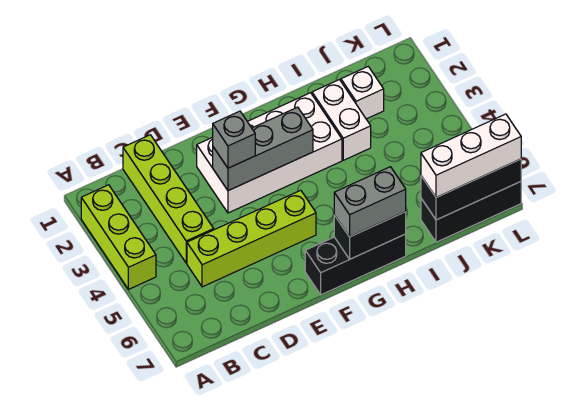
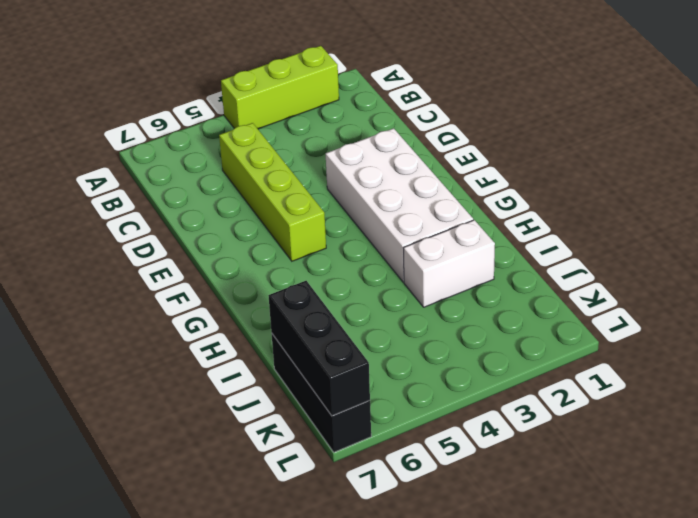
none -> lime brick C1:C4 level 1
none -> black brick F7:H7 level 1
none -> white brick J2 level 1

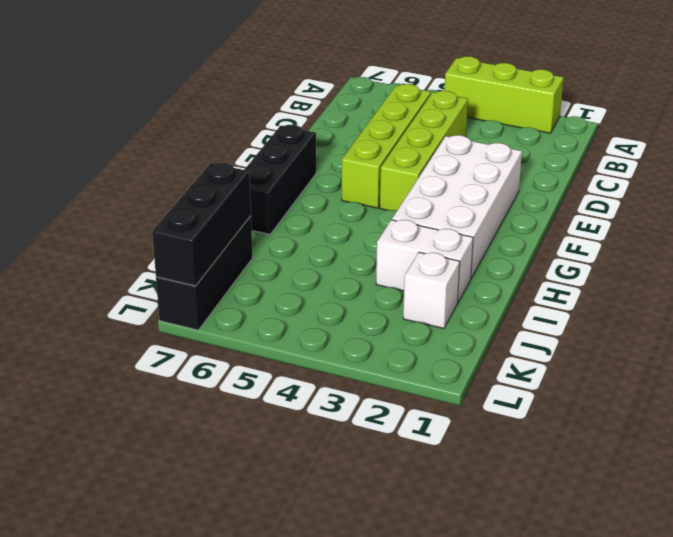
lime brick C4:F4 level 1 -> lime brick C1:C4 level 1
none -> grey brick E3:G3 level 2
none -> black brick G7:H7 level 2
none -> grey brick E3 level 3

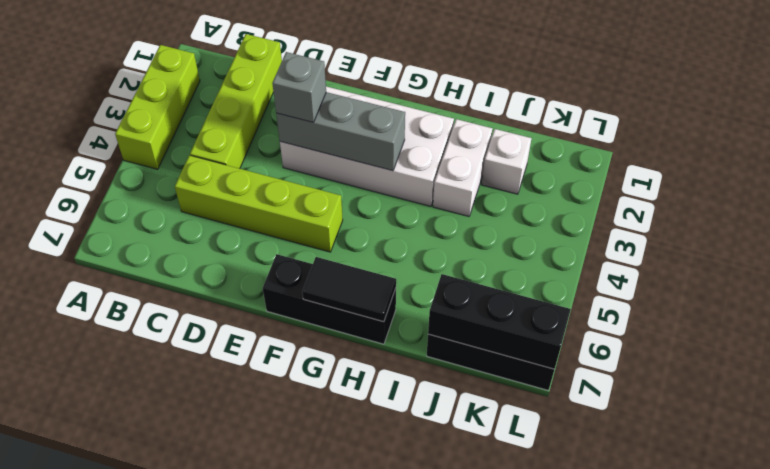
black tile G7:H7 level 2 -> black brick G7:H7 level 2
none -> grey brick G7:H7 level 3
none -> white brick J7:L7 level 3

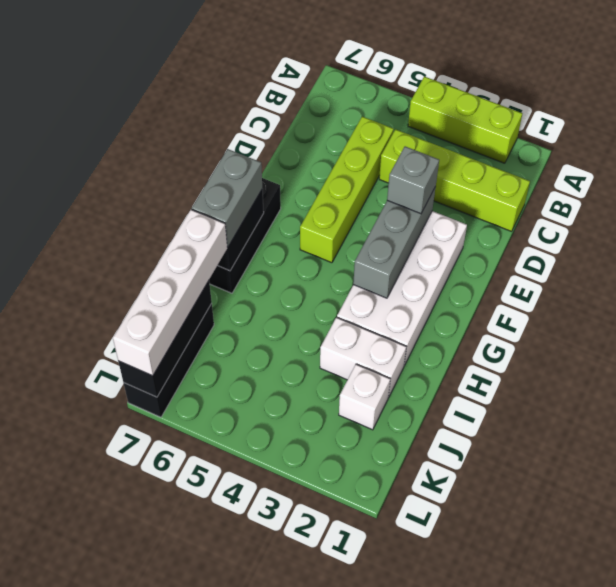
white brick I7:L7 level 3 -> white brick J7:L7 level 3

